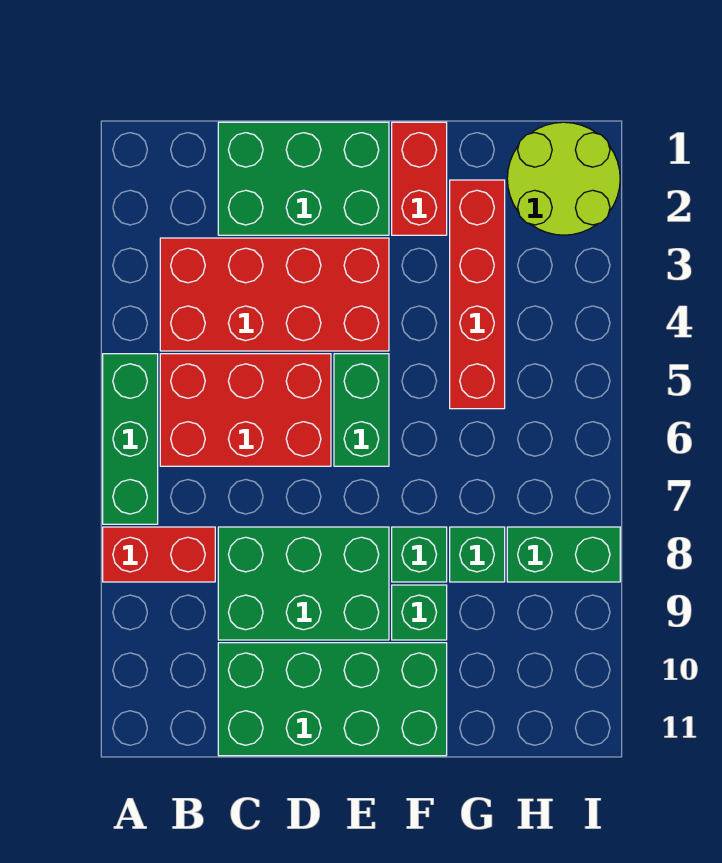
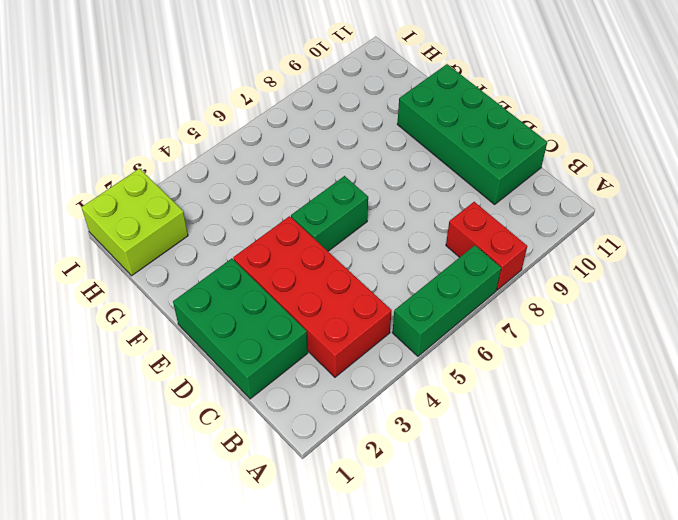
lime brick H1:I2 level 1 -> lime round brick H1:I2 level 1
none -> red brick B5:D6 level 1
none -> green brick C8:E9 level 1
none -> red brick F1:F2 level 1

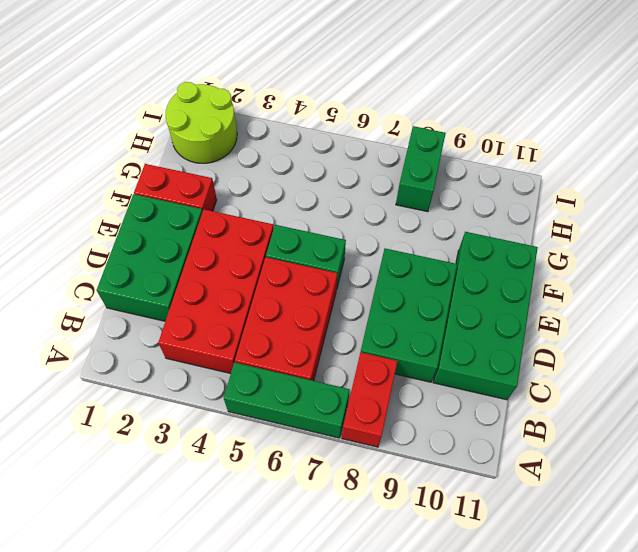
none -> green brick F8 level 1
none -> green brick F9 level 1
none -> red brick G2:G5 level 1

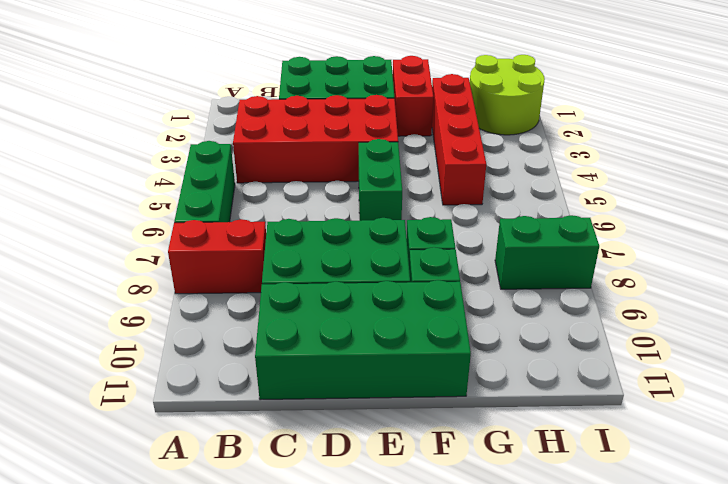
none -> red brick B5:D6 level 1
none -> green brick G8 level 1

